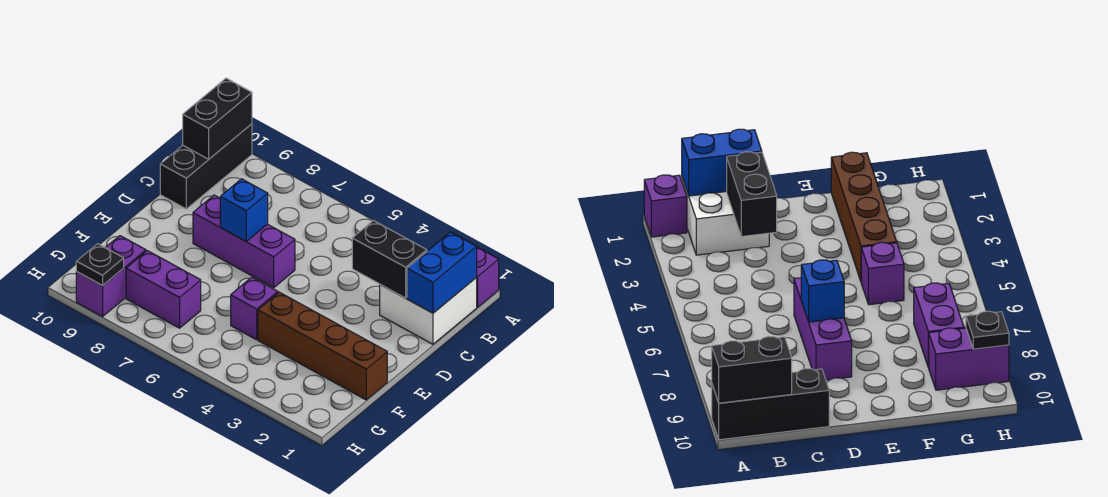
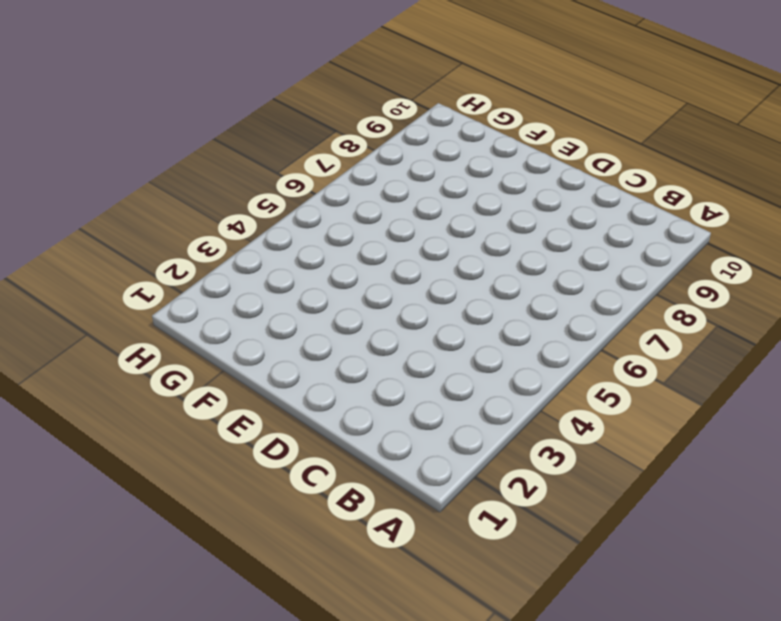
none -> purple brick A1 level 1
none -> black brick A10:C10 level 1
none -> white brick B1:C2 level 1

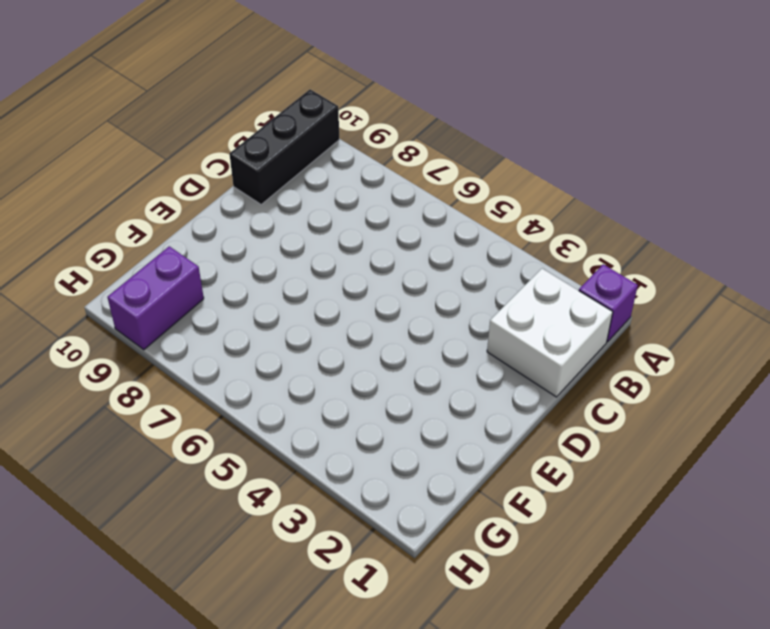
none -> purple brick D6:D8 level 1
none -> brown brick F1:F4 level 1
none -> purple brick F5 level 1

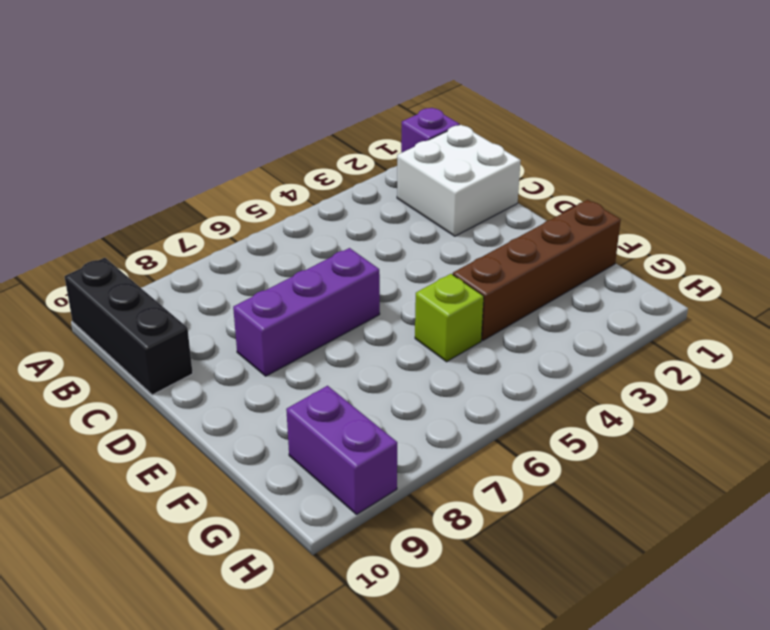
lime brick F5 level 1 -> purple brick F5 level 1
none -> purple brick G7:G8 level 1
none -> black brick A10:B10 level 2
none -> blue brick B1:C1 level 2

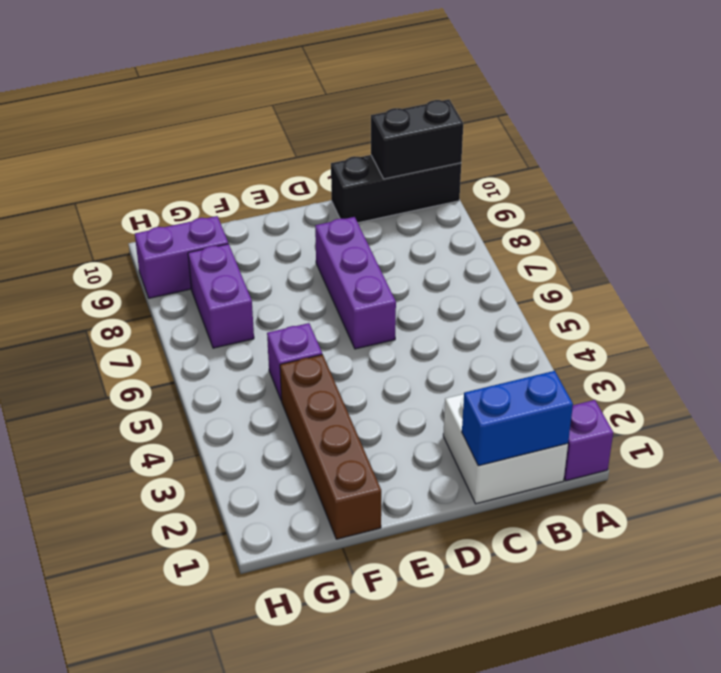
none -> black brick C2:C3 level 2
none -> blue brick D7 level 2
none -> black plate H9 level 2

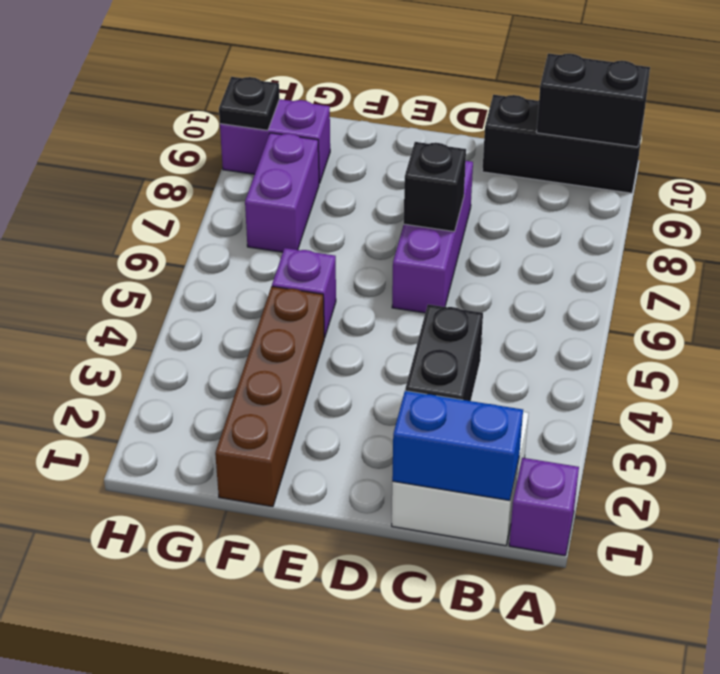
black brick D7 level 2 -> blue brick D7 level 2

